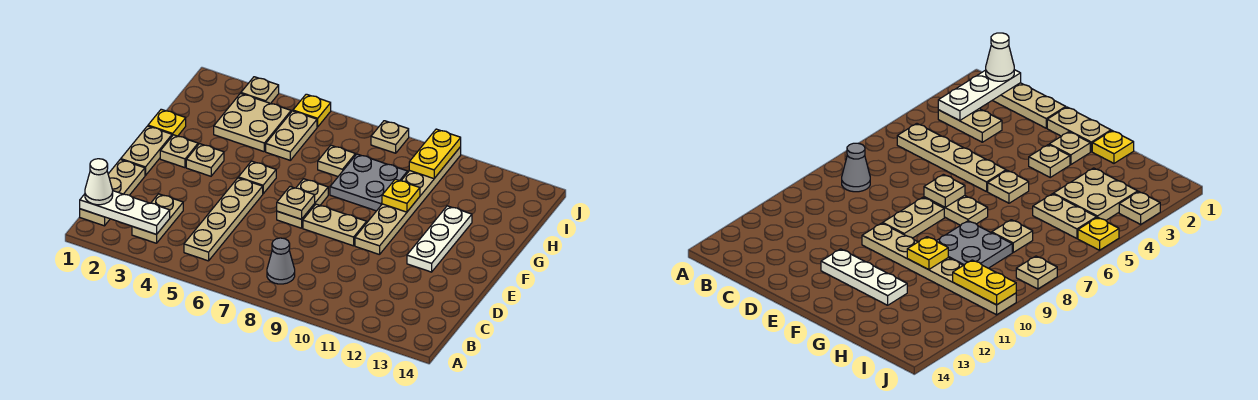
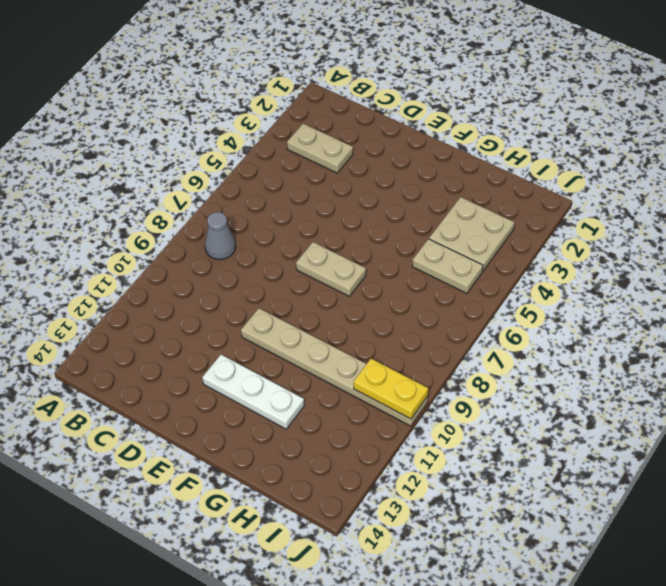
none -> tan plate B1:D1 level 1
none -> tan plate B5:E5 level 1
none -> tan plate E1:F1 level 1

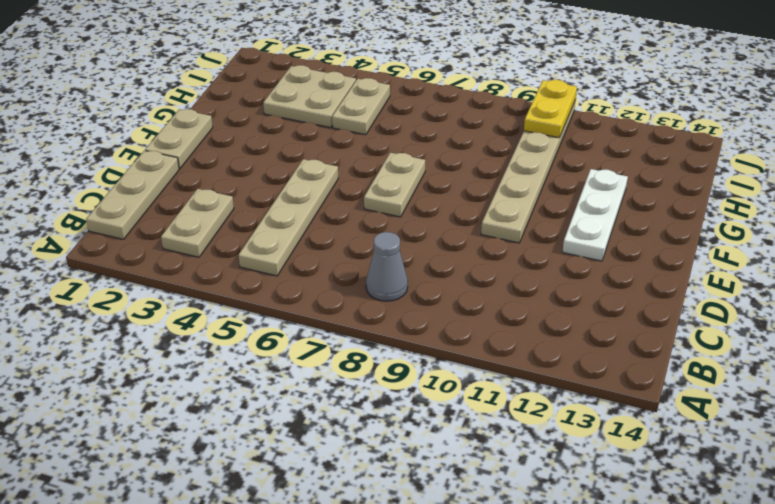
none -> tan plate E8:E9 level 1
none -> tan plate F2 level 1
none -> tan plate F3 level 1

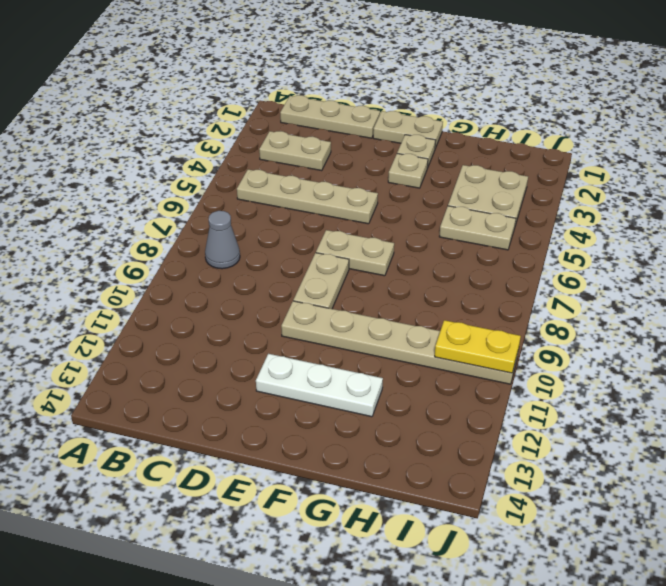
none -> tan plate F5 level 1
none -> yellow plate G1 level 1
none -> grey plate G8:H9 level 1

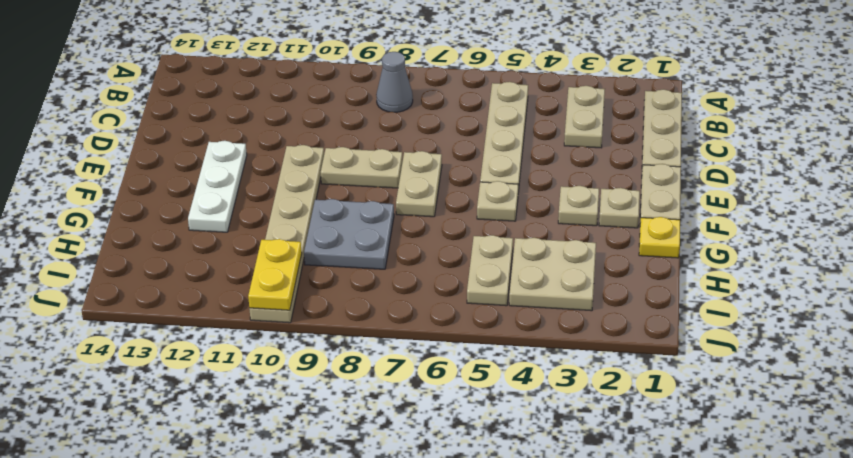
none -> tan plate H7 level 1
none -> tan plate J3 level 1
none -> yellow plate J5 level 1

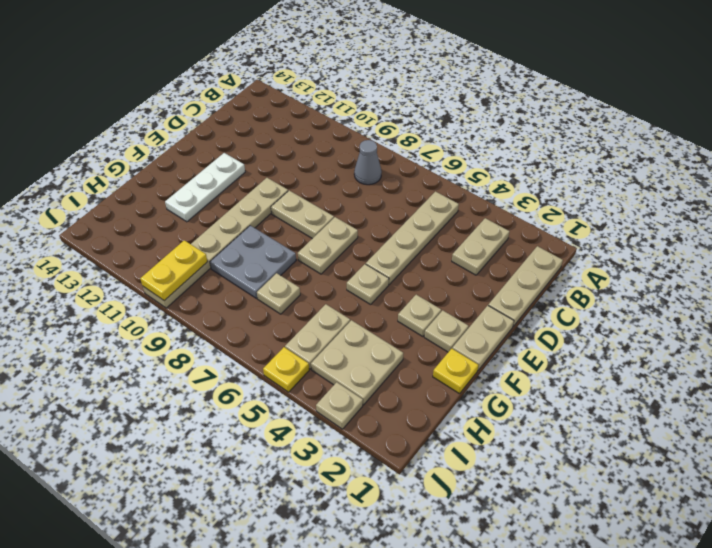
none -> tan plate J8 level 1
none -> white plate B1:B3 level 2
none -> tan plate E7 level 2

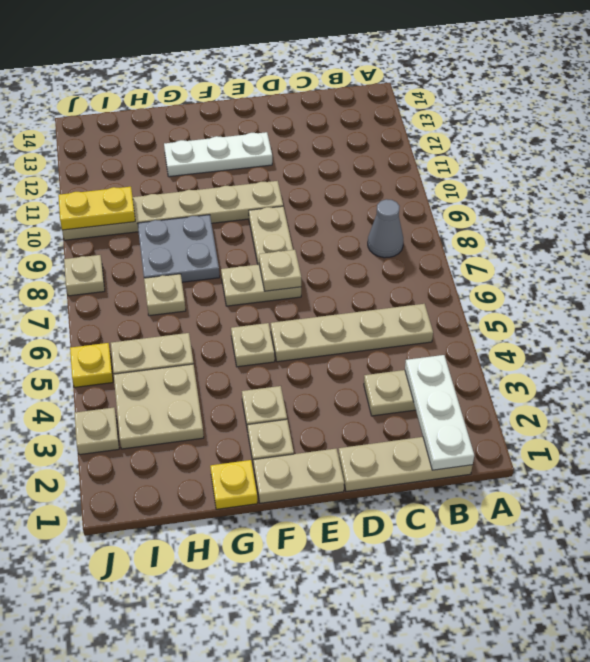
none -> yellow plate G10 level 2
none -> white cone B1 level 3

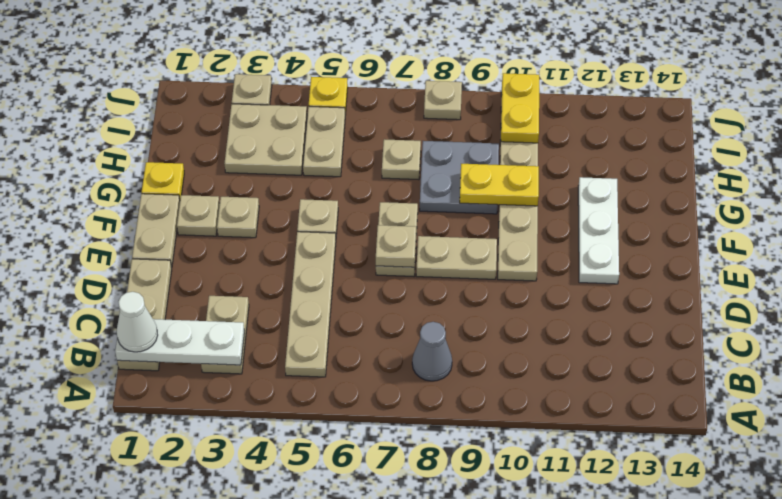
yellow plate G9:G10 level 2 -> yellow plate G10 level 2

